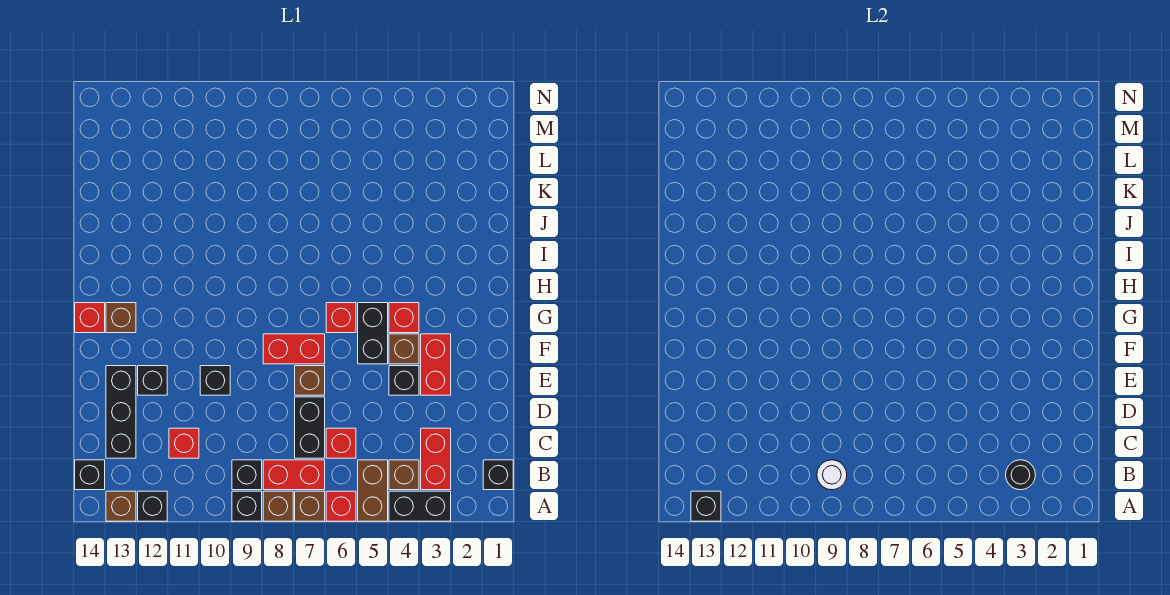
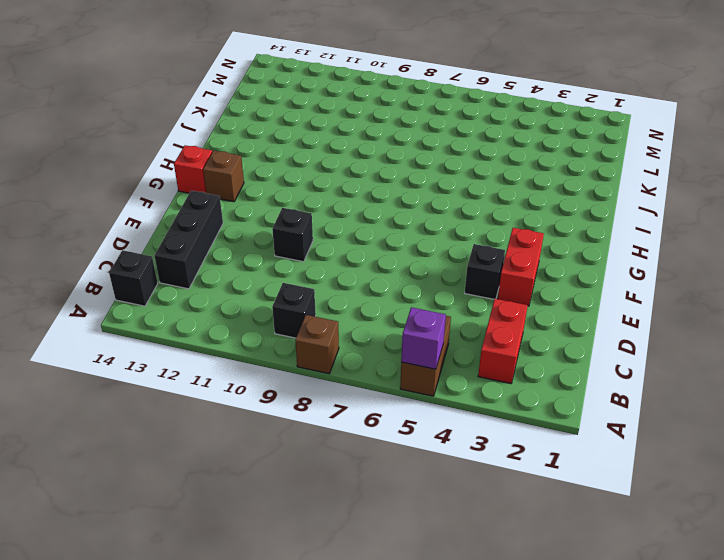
purple brick A5 level 2 -> none
none -> black brick A3:A4 level 1
none -> red brick A6 level 1
none -> brown brick A7 level 1
none -> black brick A9 level 1

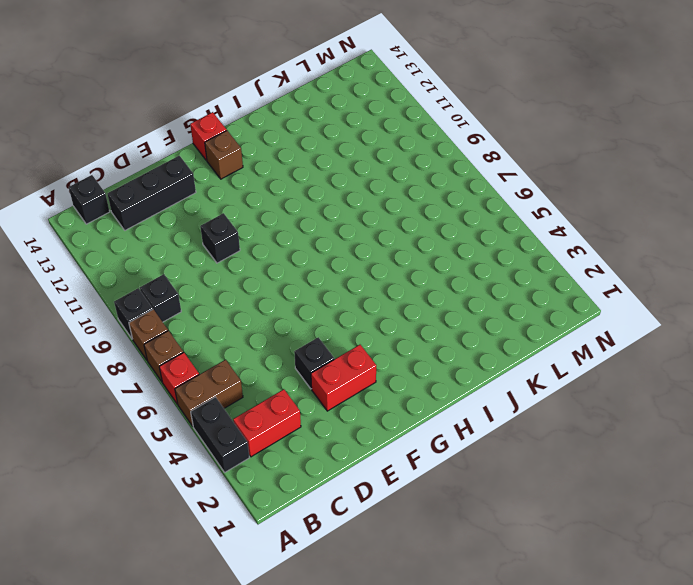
none -> black brick A12 level 1
none -> brown brick A13 level 1
none -> black brick B1 level 1
none -> brown brick B4 level 1

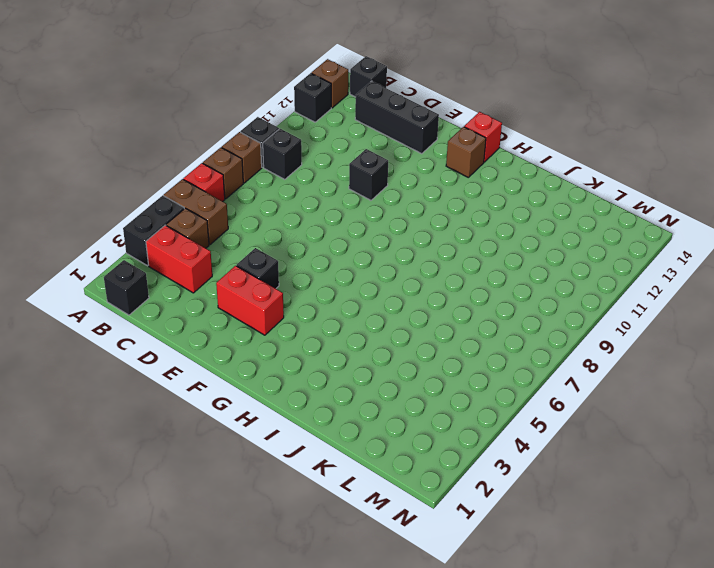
none -> red brick B7:B8 level 1
none -> red brick C6 level 1
none -> black brick C7:D7 level 1
none -> red brick C11 level 1

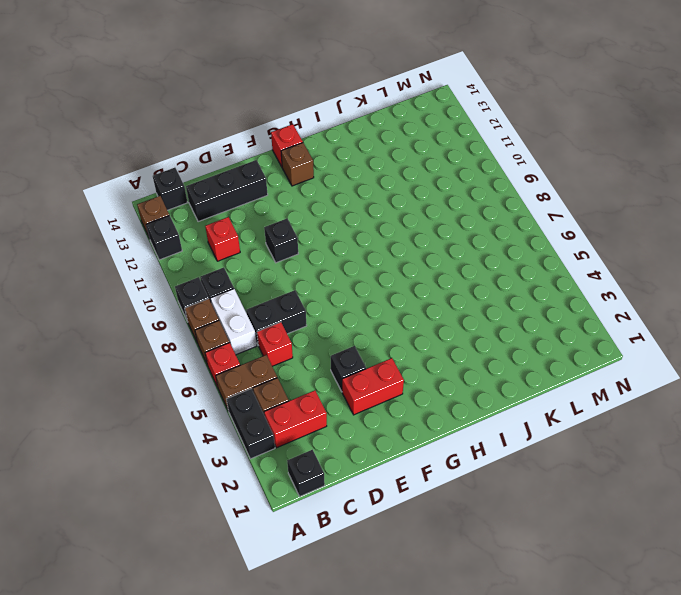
white brick B7:B8 level 1 -> red brick B7:B8 level 1
none -> brown brick E7 level 1
none -> black brick E12 level 1
none -> brown brick F4 level 1
none -> black brick F5:G5 level 1

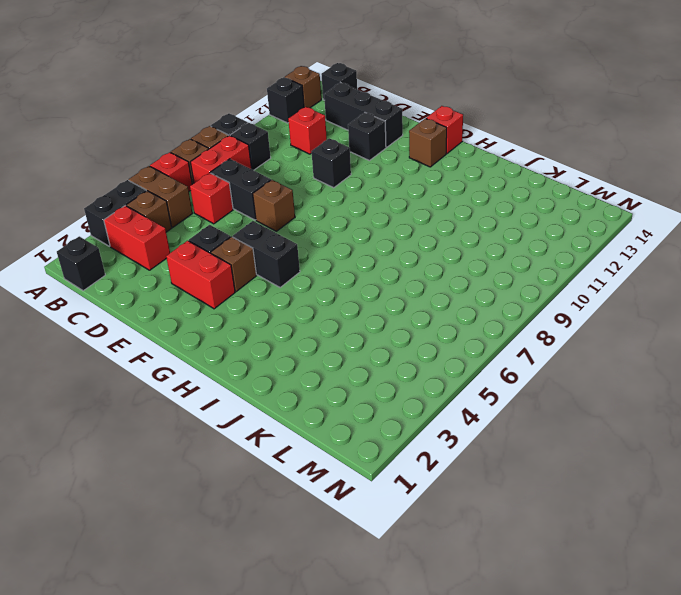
none -> red brick F7:F8 level 1
none -> red brick G4 level 1
none -> red brick G6 level 1
none -> black brick A13 level 2

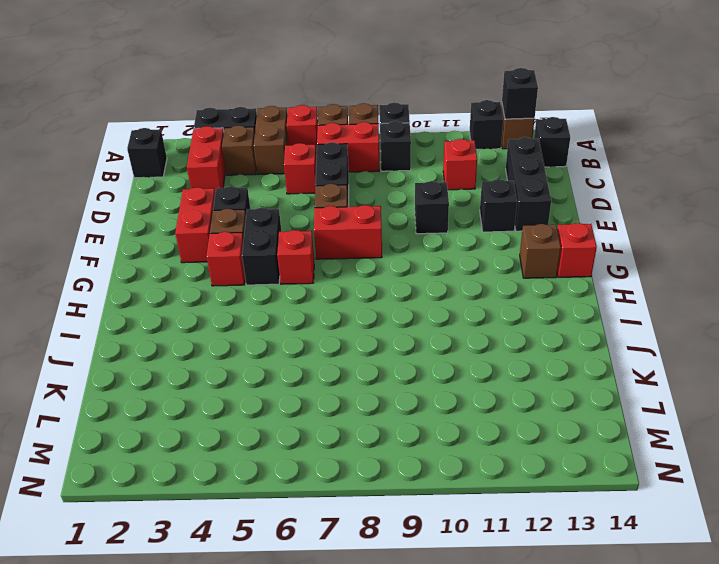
none -> black round brick B3 level 2
none -> white round brick B9 level 2

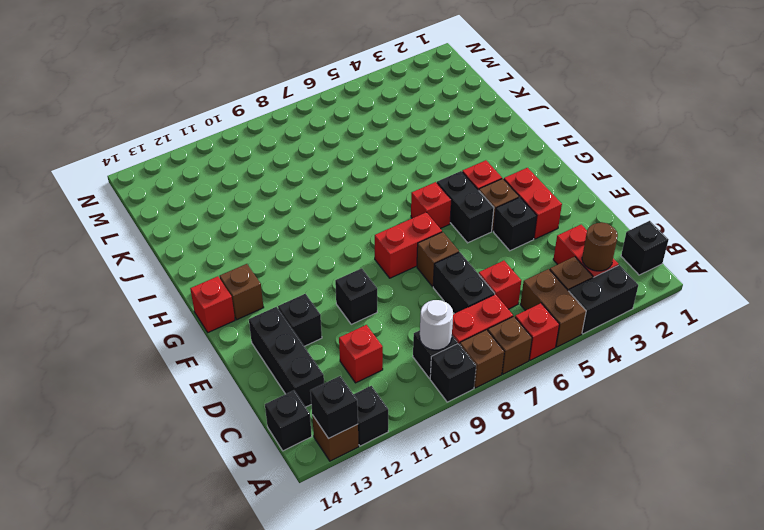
brown round brick B3 level 2 -> black round brick B3 level 2

